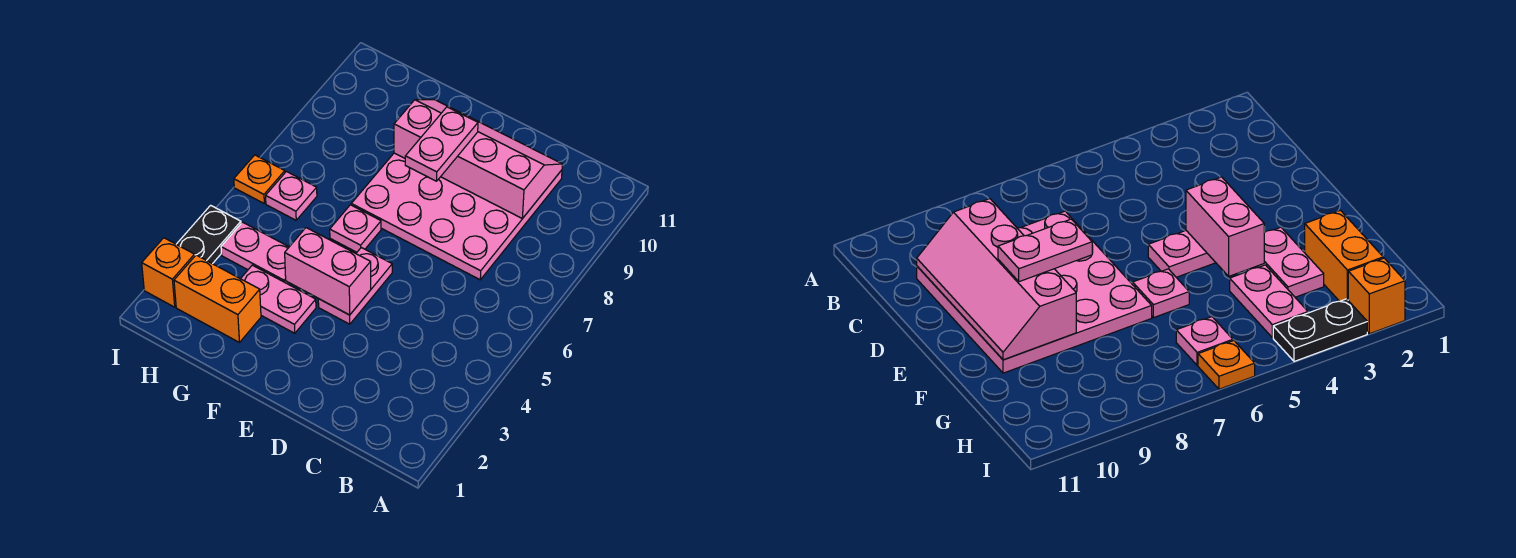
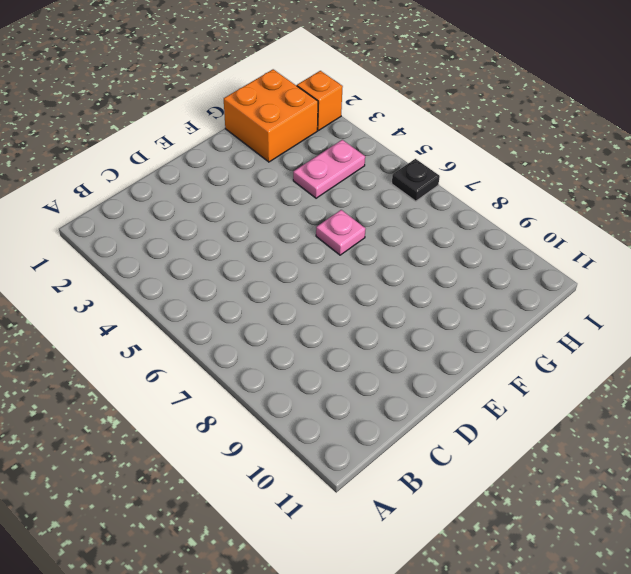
orange brick G1:H2 level 1 -> orange brick G2:H2 level 1
black plate I6 level 1 -> orange plate I6 level 1
none -> pink plate C7:F10 level 1
none -> pink plate E4:E5 level 1
none -> pink plate F3:G3 level 1

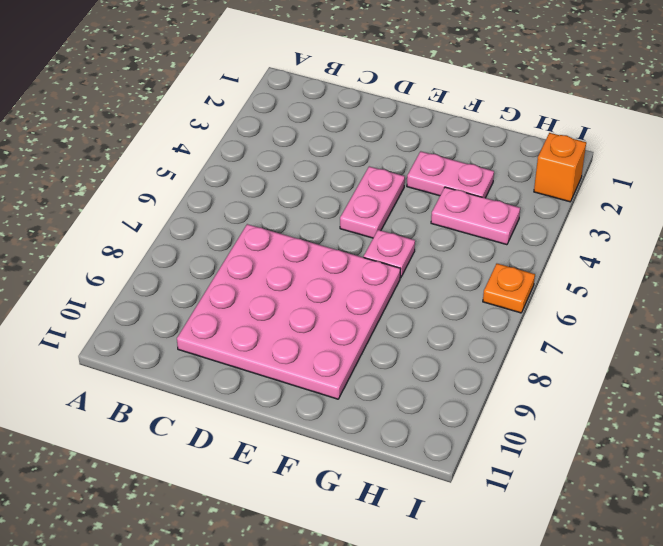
none -> orange brick G2:H2 level 1
none -> pink plate H6 level 1
none -> black plate I3:I4 level 1

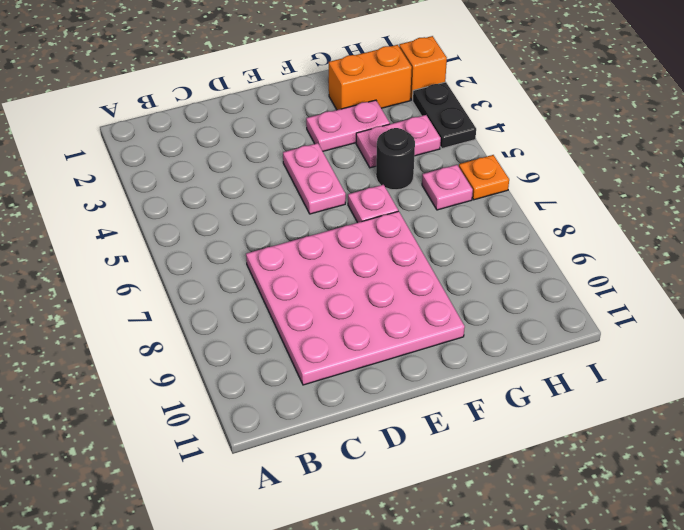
black round brick G5 level 1 -> none
none -> pink slope C9:F10 level 2 top 9
none -> pink brick E4:F4 level 2
none -> pink plate E8:E9 level 3

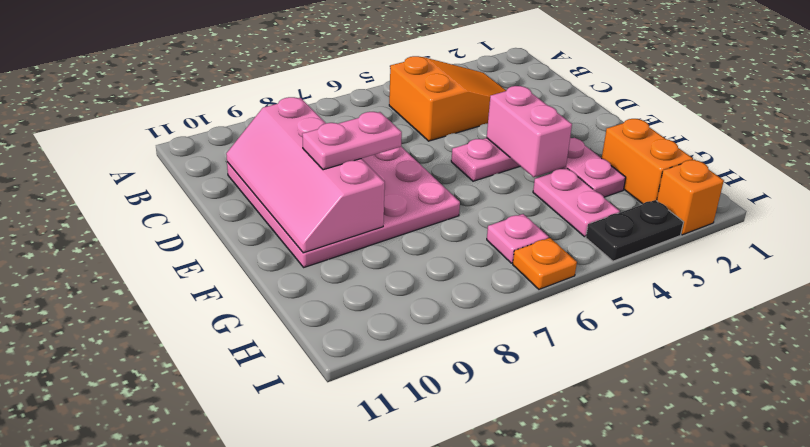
orange slope B3:C5 level 1 top 5 -> none
none -> pink plate F6 level 1

